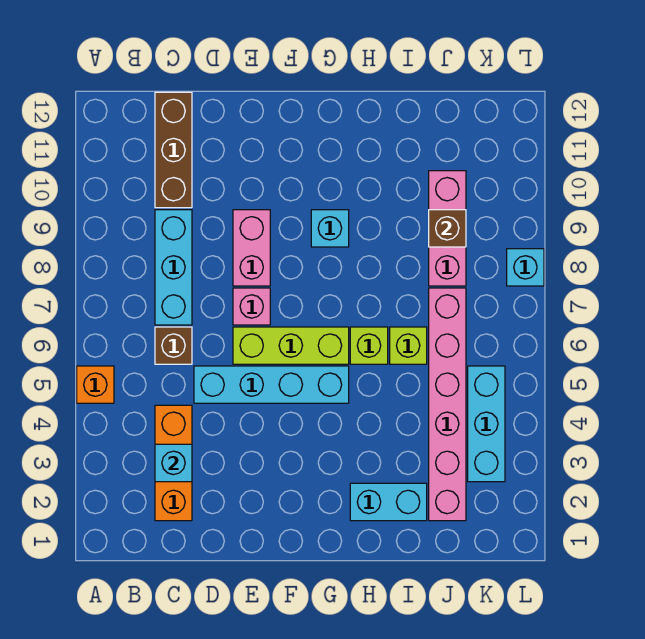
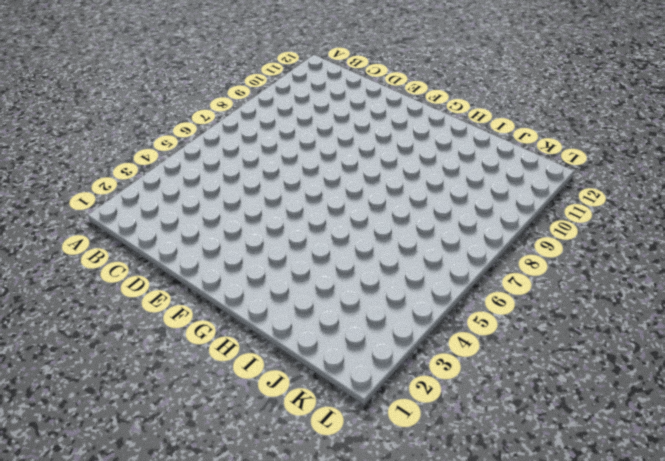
none -> orange brick A5 level 1
none -> orange brick C2:C4 level 1
none -> brown brick C6 level 1

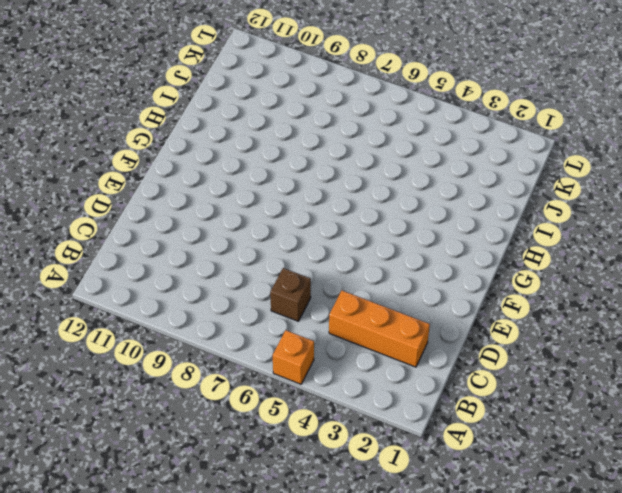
none -> cyan brick C7:C9 level 1
none -> brown brick C10:C12 level 1
none -> cyan brick D5:G5 level 1

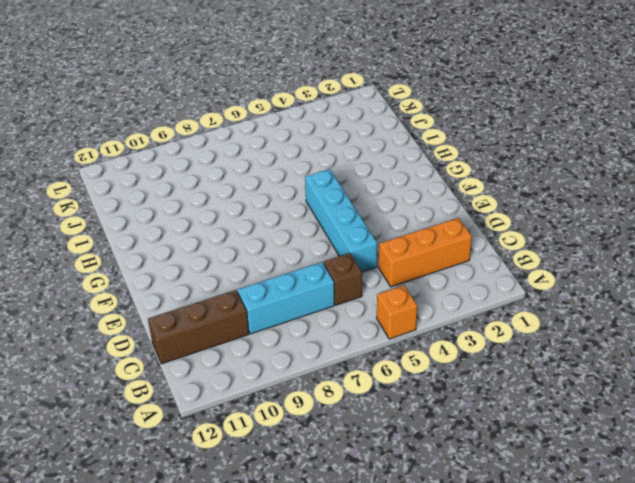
none -> lime brick E6:G6 level 1
none -> pink brick E7 level 1
none -> pink brick E8:E9 level 1

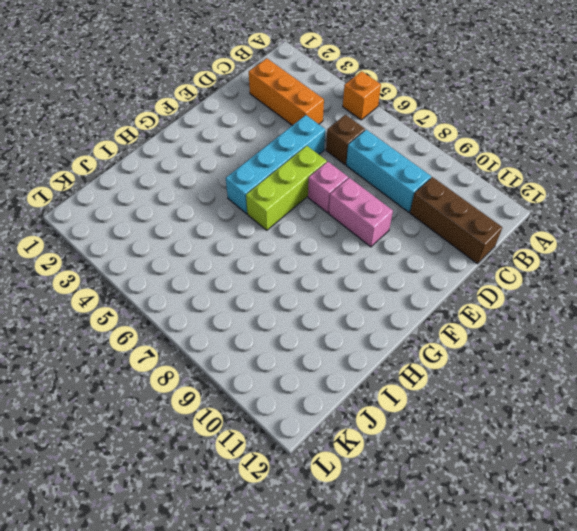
none -> cyan brick G9 level 1
none -> cyan brick H2:I2 level 1
none -> lime brick H6 level 1

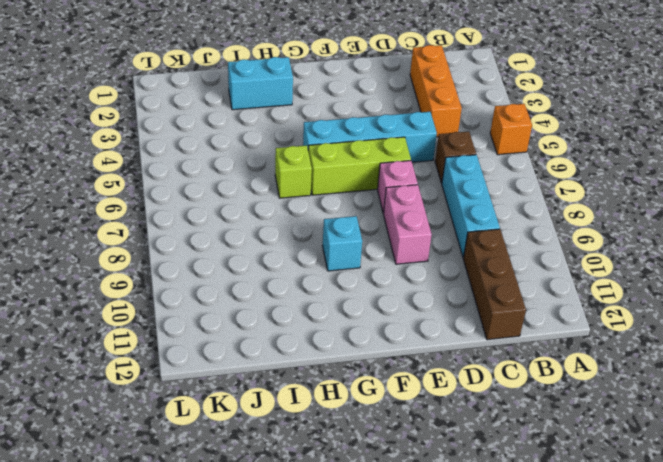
none -> lime brick I6 level 1
none -> pink brick J2:J7 level 1
none -> pink brick J8:J10 level 1

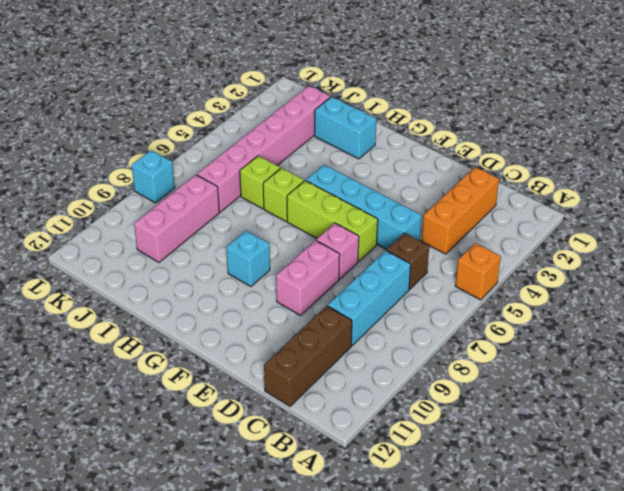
none -> cyan brick K3:K5 level 1
none -> cyan brick C3 level 2
none -> brown brick J9 level 2

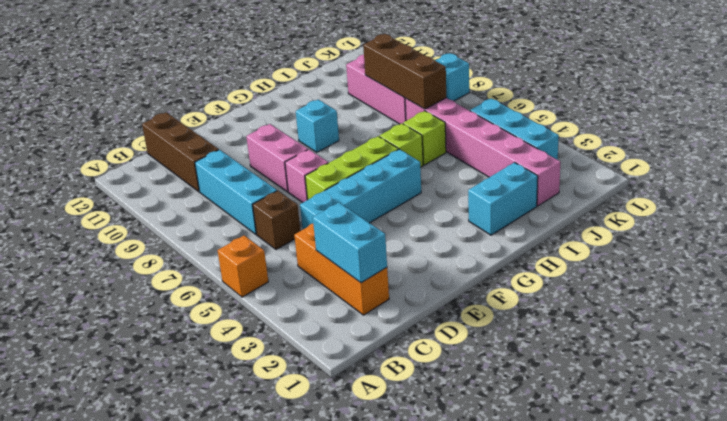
cyan brick C2:C3 level 2 -> cyan brick C3 level 2
brown brick J7:J9 level 2 -> brown brick J9 level 2

